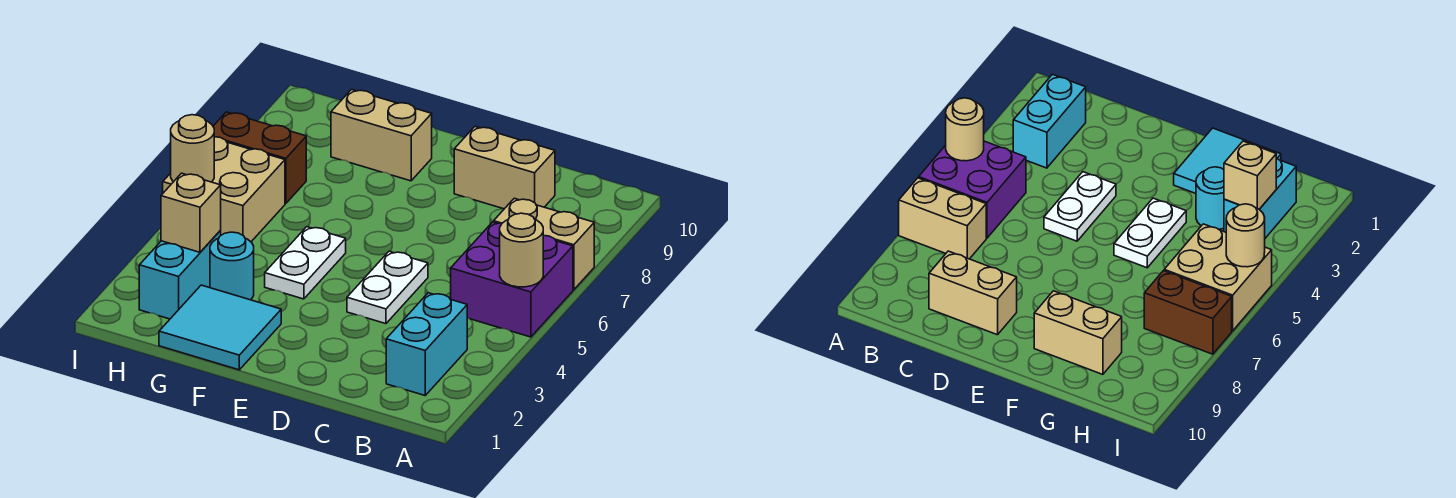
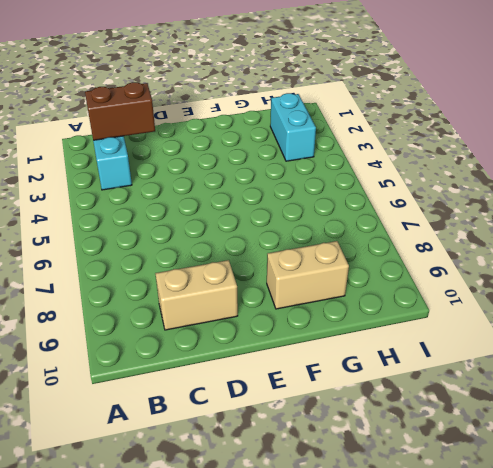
brown brick B2:C2 level 2 -> brown brick H7:I7 level 1
none -> purple brick A5:B6 level 1
none -> tan brick A7:B7 level 1
none -> white plate D4:D5 level 1

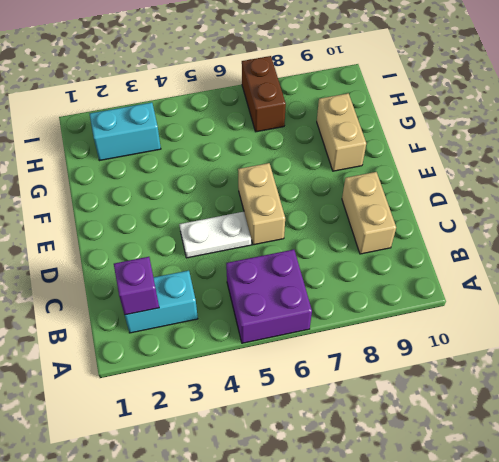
purple brick B2 level 2 -> none
tan brick D6:E6 level 1 -> tan brick A7:B7 level 1
none -> cyan tile F1:G2 level 1
none -> white plate F4:F5 level 1
none -> cyan round brick G3 level 1

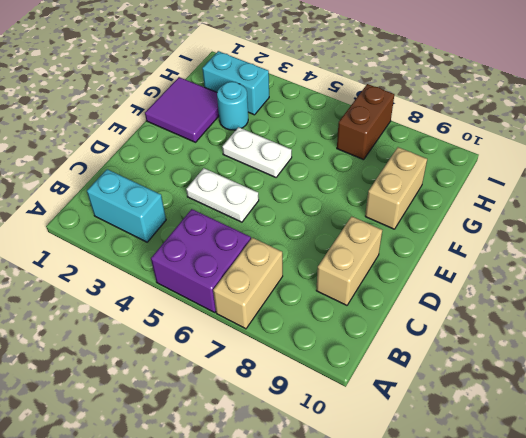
purple tile F1:G2 level 1 -> cyan tile F1:G2 level 1
none -> tan brick H5:I6 level 1
none -> tan round brick A5 level 2
none -> tan brick H3 level 2

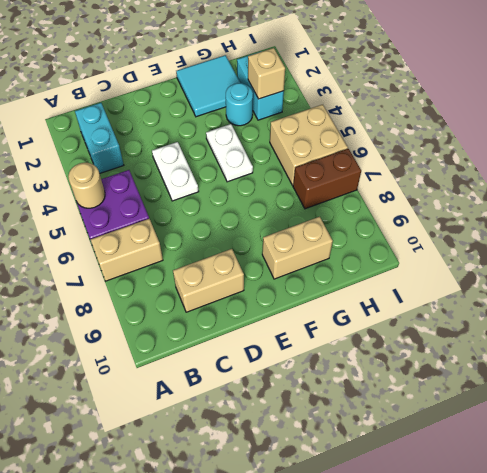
none -> tan round brick I5 level 2

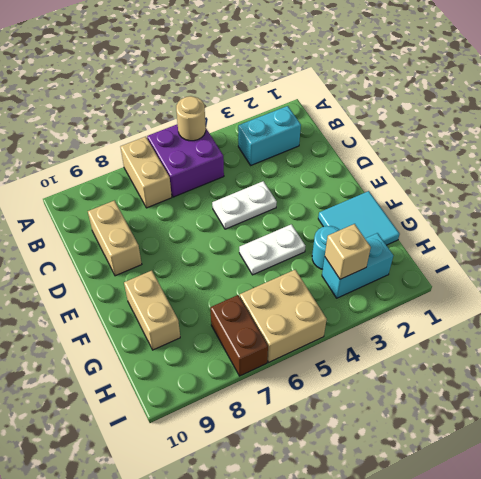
none -> tan round brick I5 level 2

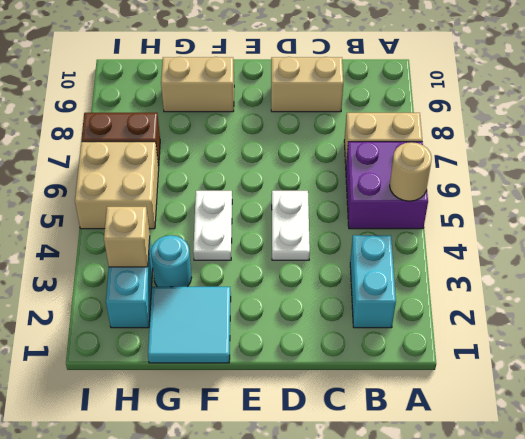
none -> tan round brick I5 level 2

